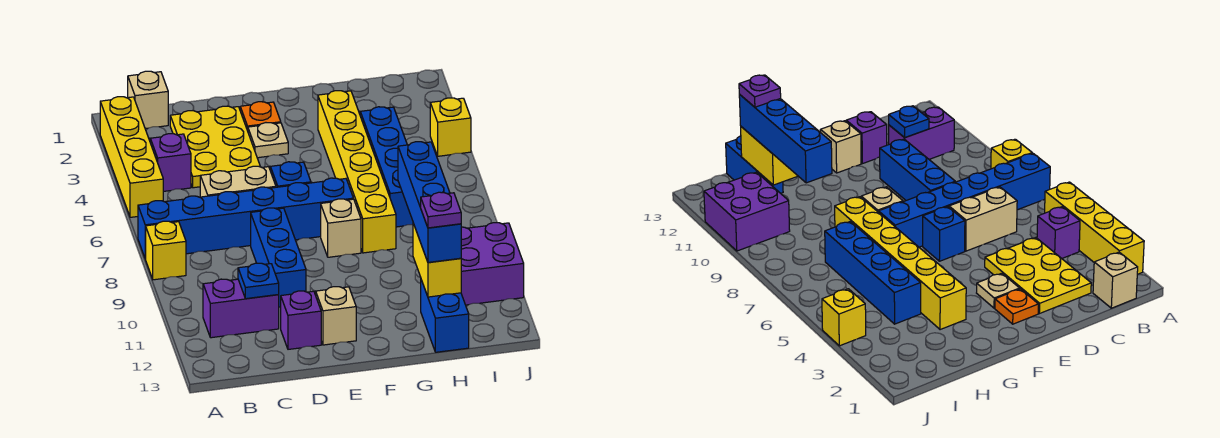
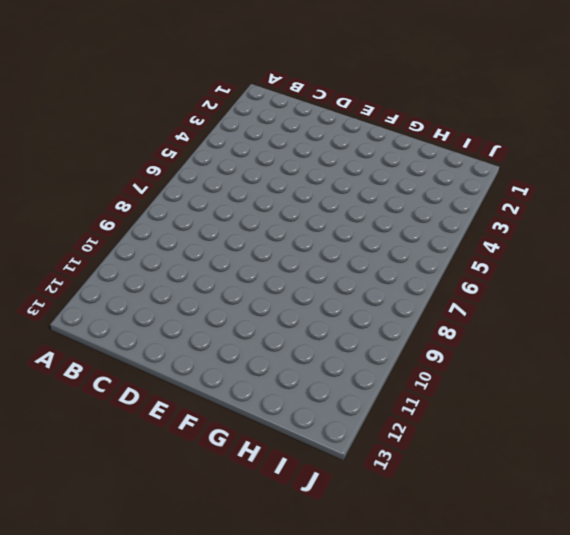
none -> yellow brick A2:A5 level 1
none -> blue brick A7:F7 level 1
none -> yellow brick A8 level 1

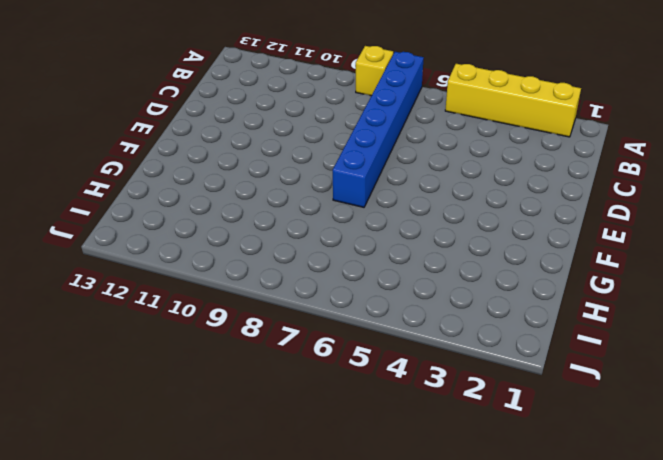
none -> tan brick B1 level 1
none -> purple brick B4 level 1
none -> purple brick B11:C11 level 1

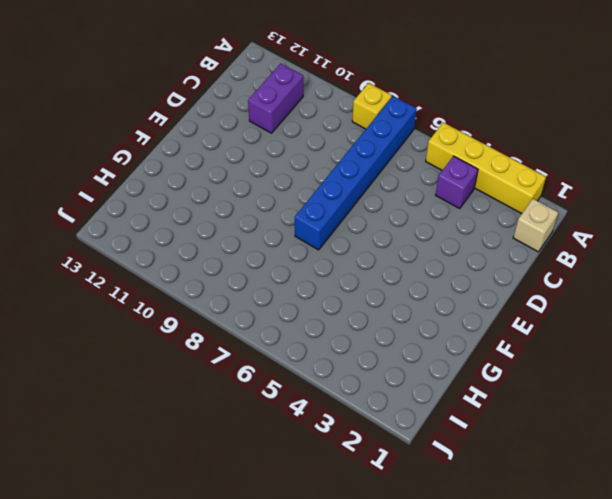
none -> yellow plate C2:D4 level 1
none -> tan brick C6:D6 level 1
none -> blue brick D8:D10 level 1

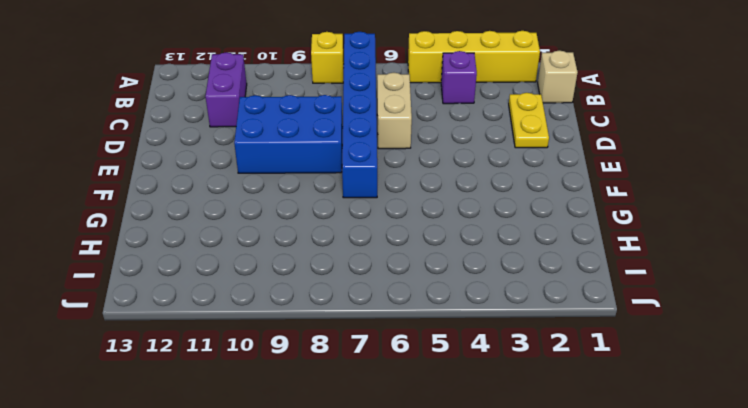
yellow plate C2:D2 level 1 -> yellow plate C2:D4 level 1
blue brick D8:E10 level 1 -> blue brick D8:D10 level 1
none -> purple brick D12 level 1
none -> orange plate E2 level 1
none -> tan plate E3 level 1

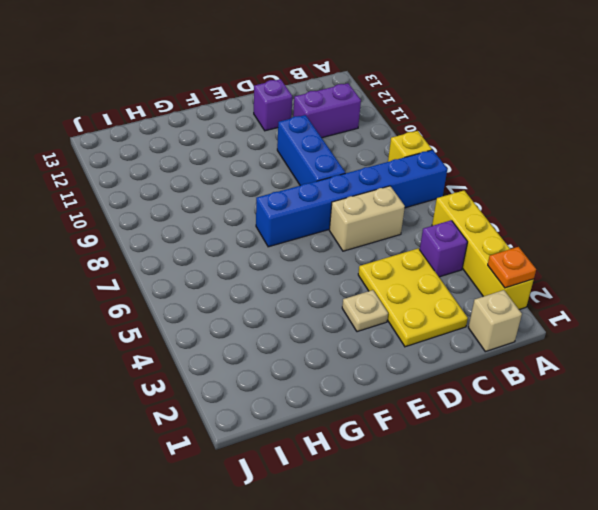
orange plate A2 level 2 -> orange plate E2 level 1
none -> blue brick E6 level 1
none -> tan brick E12 level 1
none -> tan brick F8 level 1

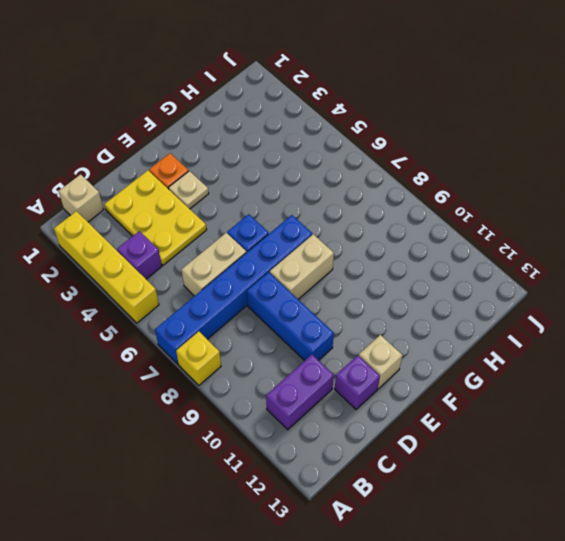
tan brick E8:F8 level 1 -> tan brick F8 level 1
none -> yellow brick G3:G8 level 1
none -> blue brick H4:H7 level 1
none -> blue brick H12:H13 level 1

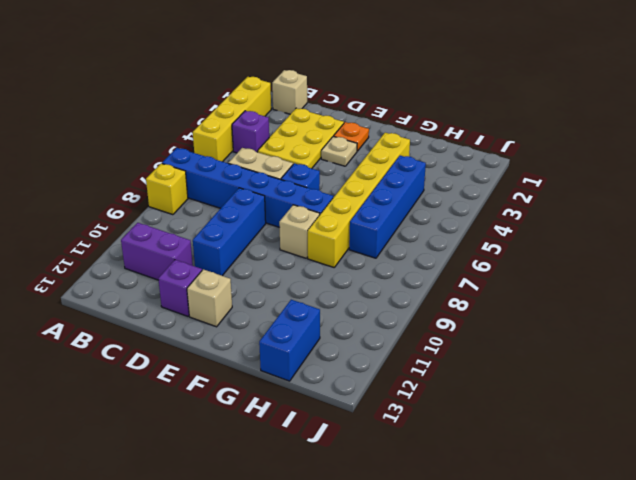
none -> purple brick I10:J11 level 1
none -> yellow brick J4 level 1
none -> blue plate C11 level 2

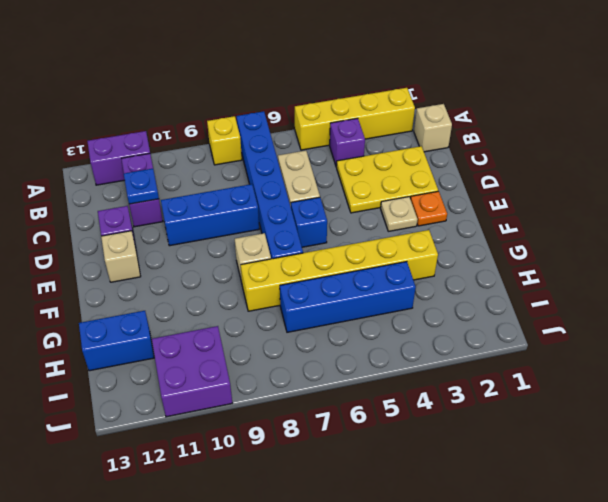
purple brick A11:A12 level 1 -> none
none -> yellow brick J4 level 1
none -> yellow brick H11:H12 level 2
none -> blue brick H9:H12 level 3

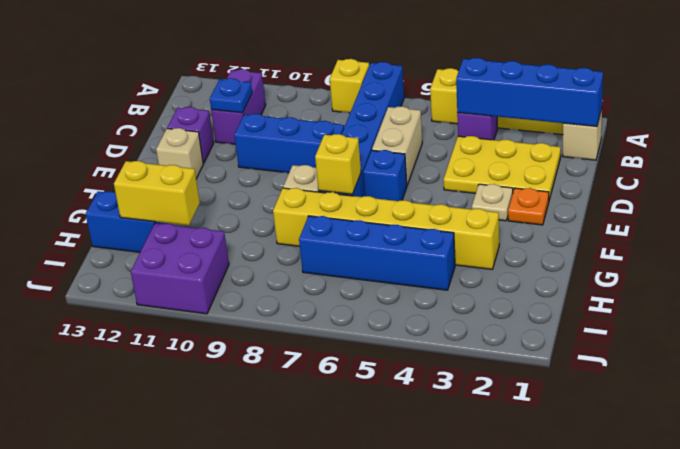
blue brick B1:B4 level 2 -> blue brick H9:H12 level 3
yellow brick F7 level 2 -> yellow brick J4 level 1
none -> purple plate H12 level 4

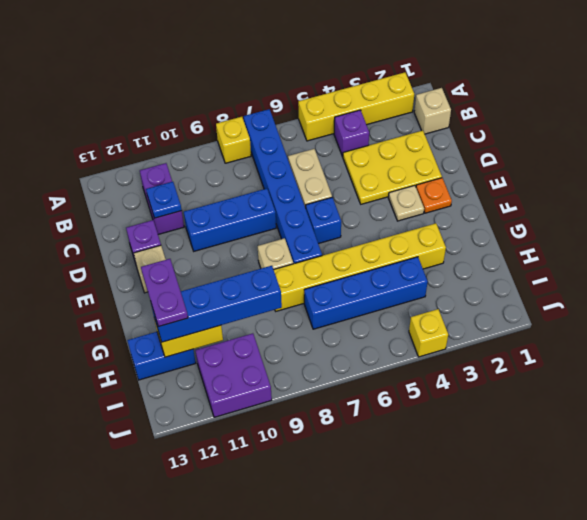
purple plate G12:H12 level 4 -> purple plate H12 level 4

